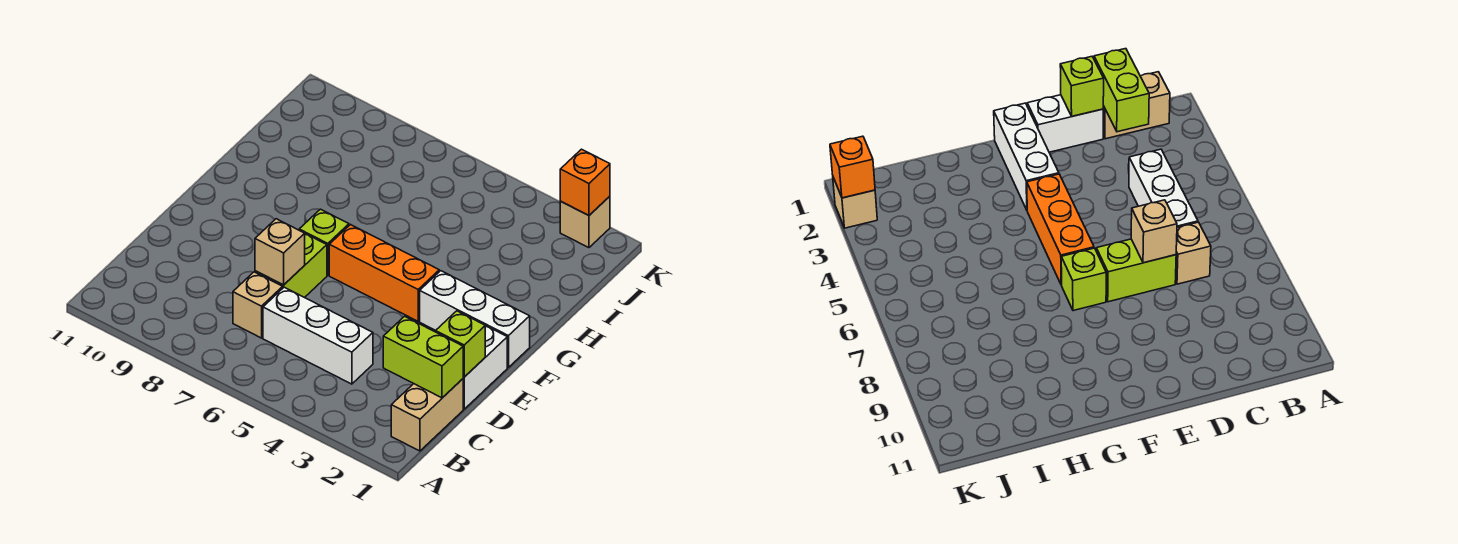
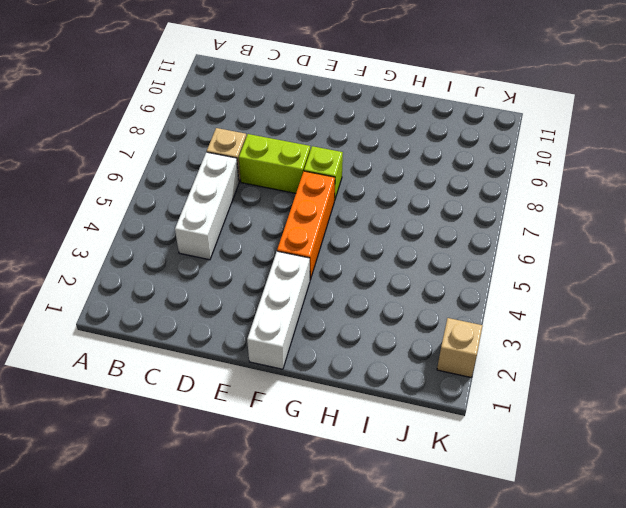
none -> tan brick B1:C1 level 1
none -> white brick D1:E1 level 1
none -> lime brick C1:C2 level 2

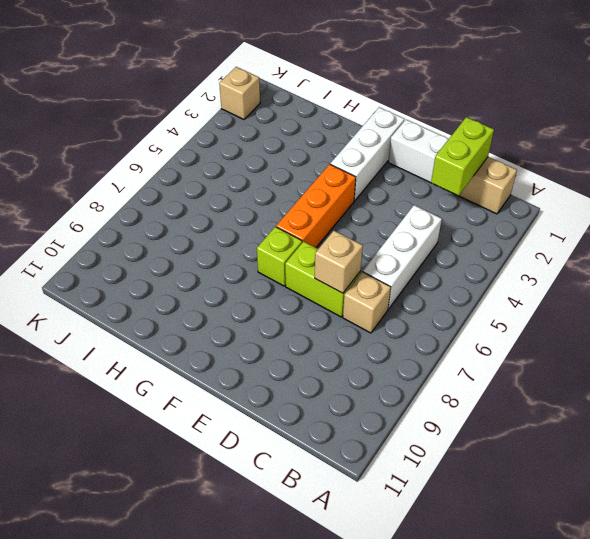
none -> lime brick D1 level 2
none -> orange brick K2 level 2

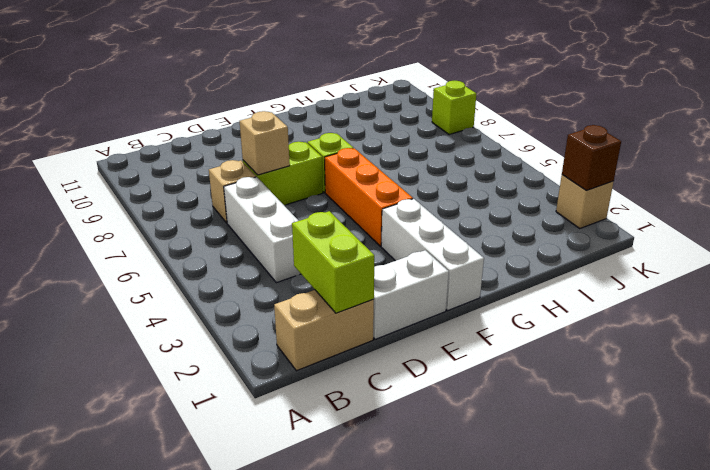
brown brick K2 level 2 -> orange brick K2 level 2
lime brick K8 level 1 -> lime brick D1 level 2

